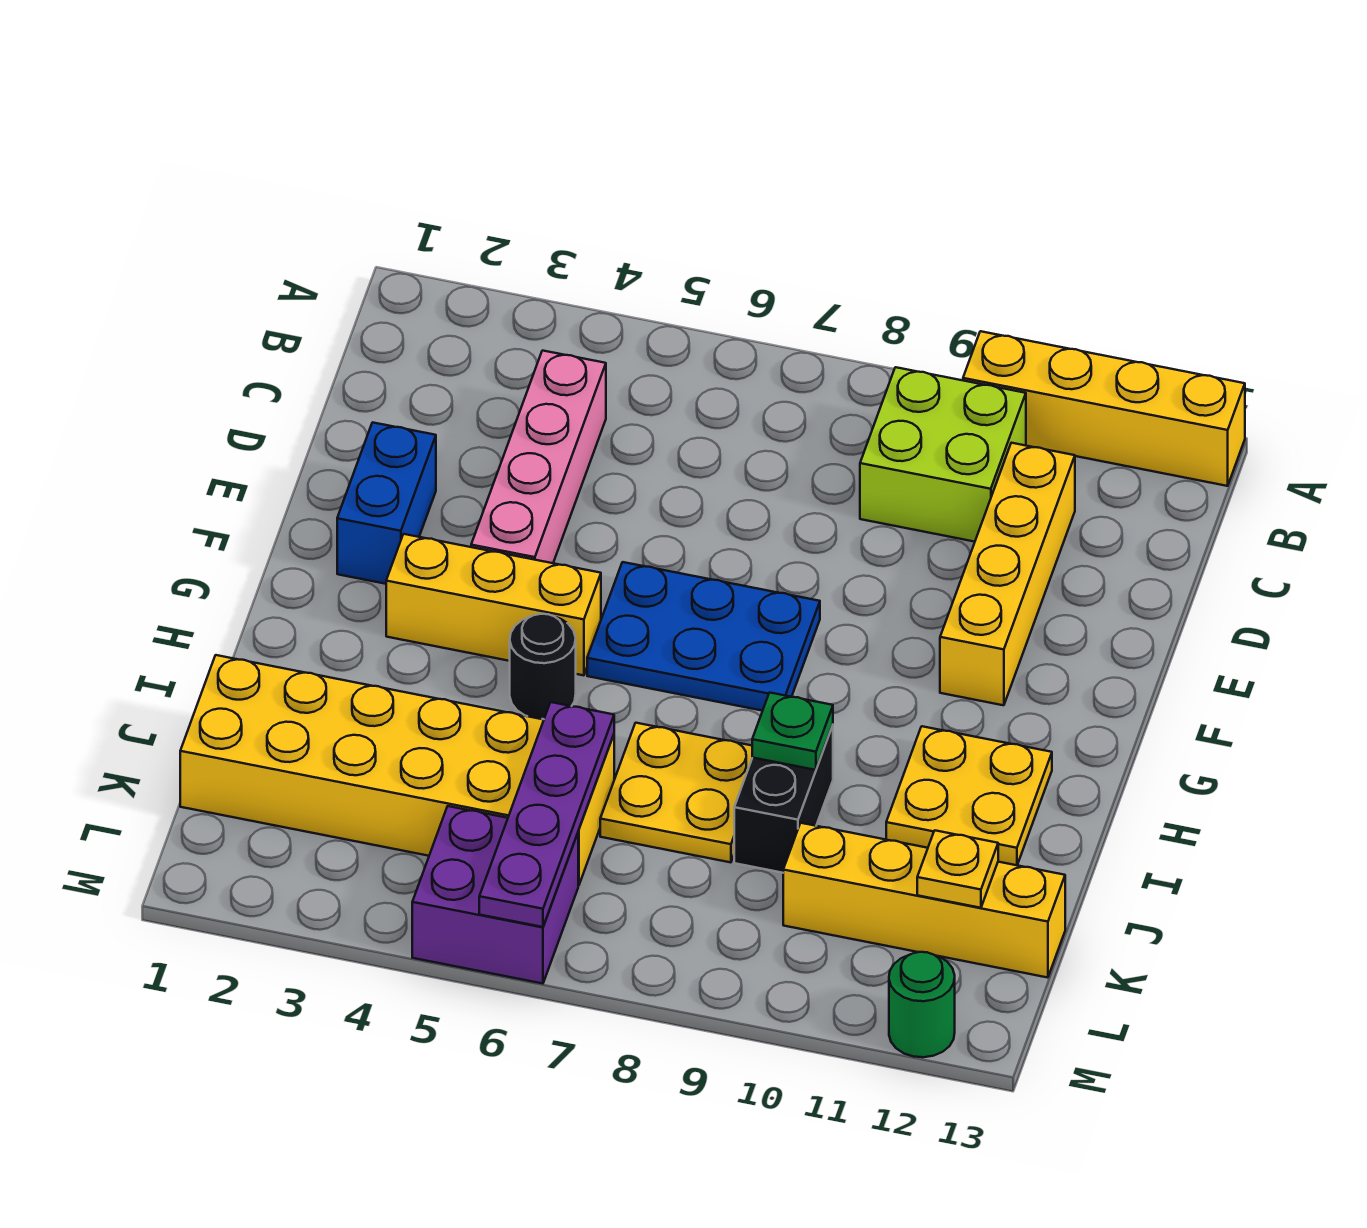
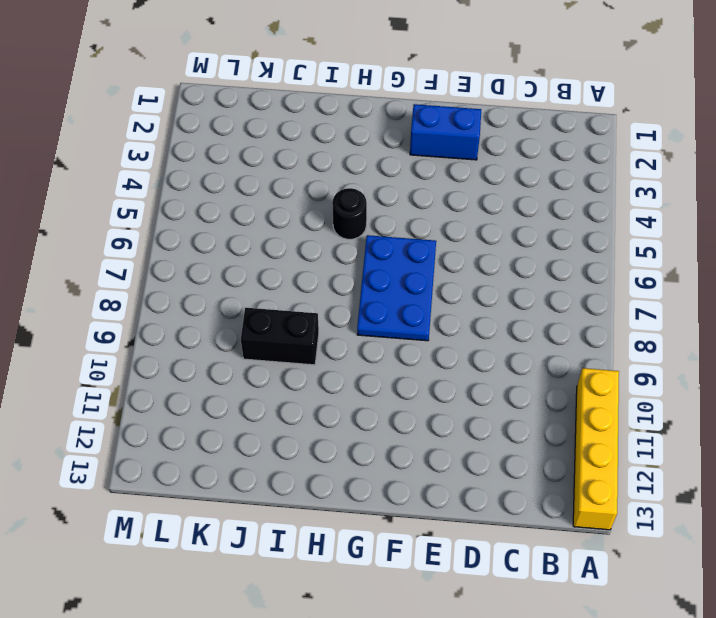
none -> lime brick B9:C10 level 1
none -> pink brick C4:F4 level 1
none -> yellow brick C11:F11 level 1

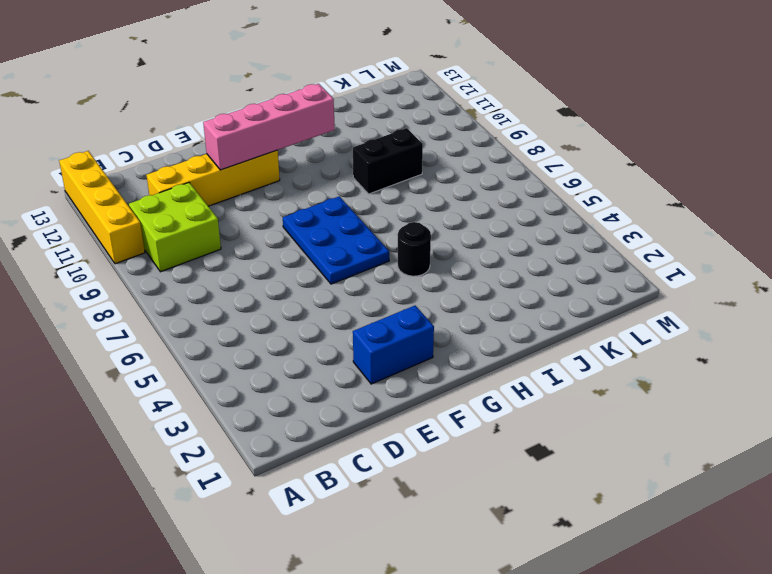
pink brick E11:H11 level 2 -> pink brick C4:F4 level 1
none -> yellow brick G3:G5 level 1
none -> yellow plate H11:I12 level 1
none -> yellow plate I7:J8 level 1

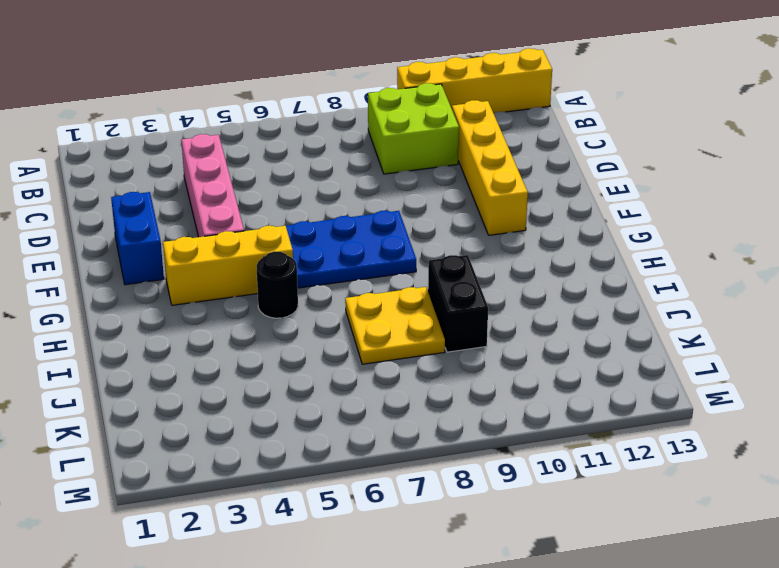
none -> yellow plate H11:I12 level 1
none -> yellow brick J1:K6 level 1
none -> yellow brick K10:K13 level 1

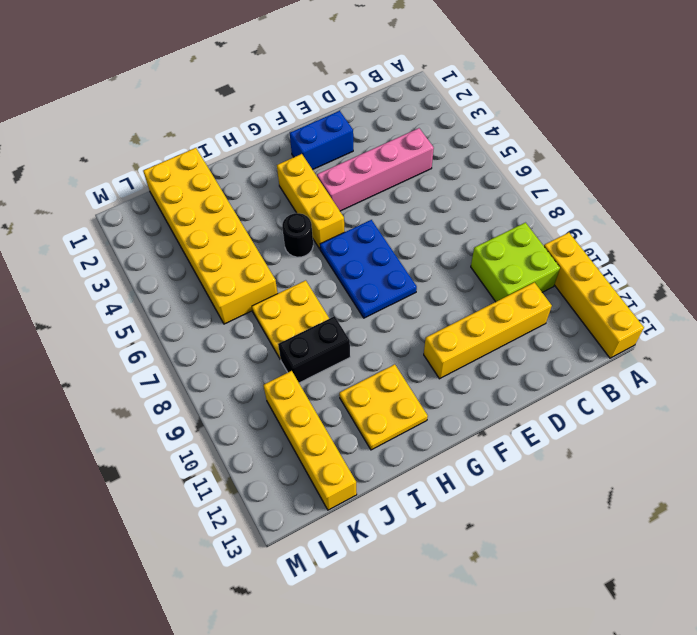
none -> purple brick L5:M6 level 1
none -> green round brick M12 level 1
none -> green plate I9 level 2

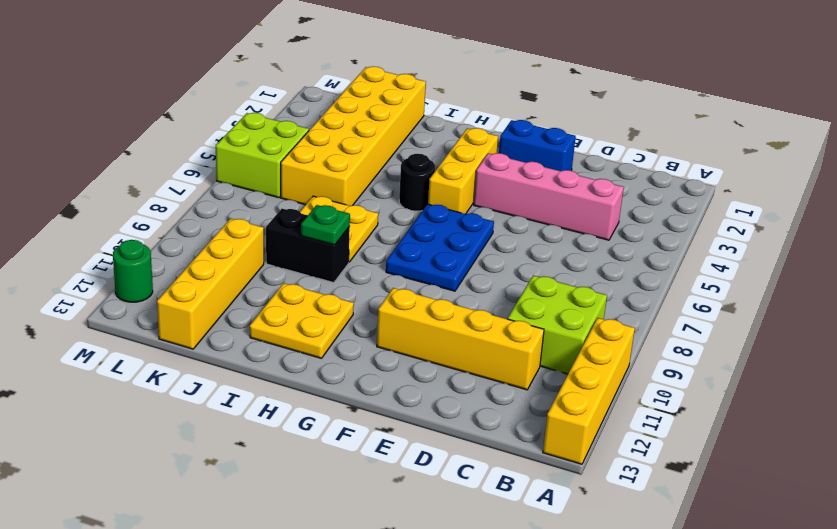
lime brick L5:M6 level 1 -> purple brick L5:M6 level 1
none -> purple plate J6:M6 level 2
none -> yellow plate K12 level 2

